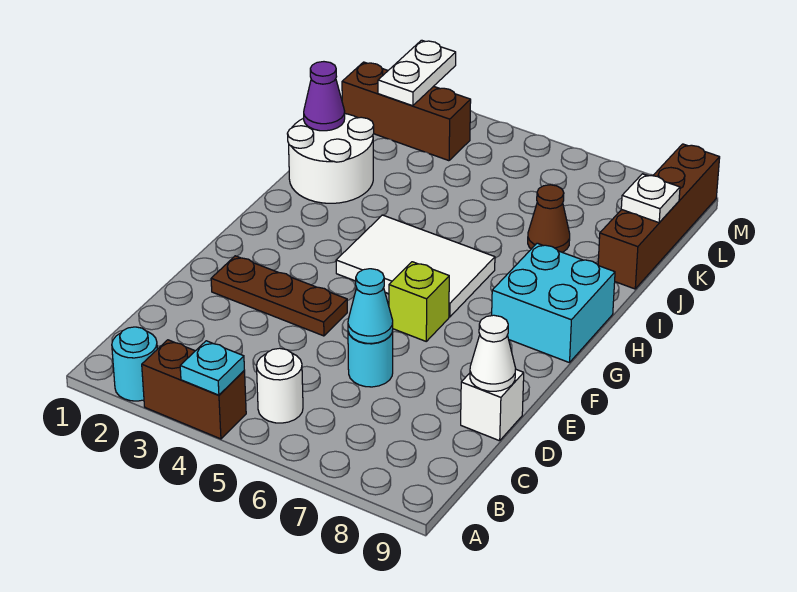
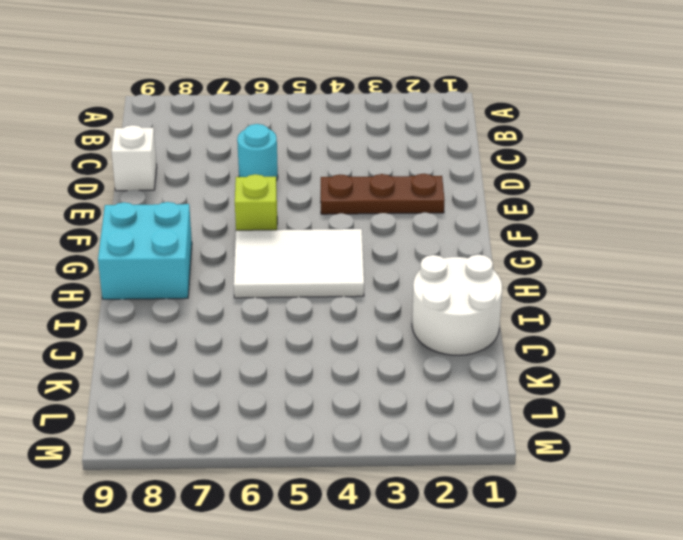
none -> cyan round brick A2 level 1
none -> brown brick A3:A4 level 1
none -> white round brick B5 level 1

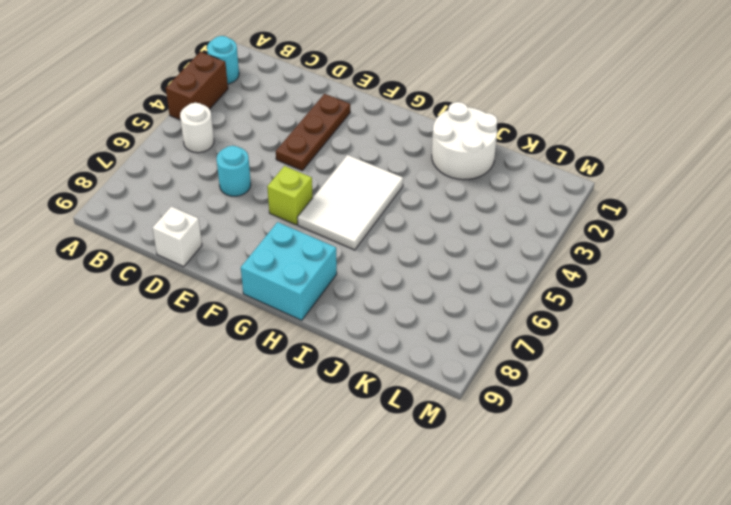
none -> brown cone J7 level 1
none -> brown brick J9:M9 level 1
none -> brown brick L1:L3 level 1

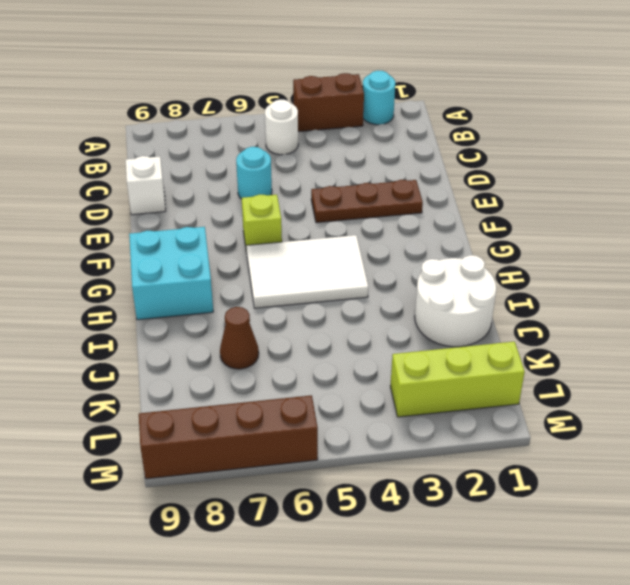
lime brick L1:L3 level 1 -> brown brick L1:L3 level 1
brown brick M6:M9 level 1 -> brown brick J9:M9 level 1
none -> cyan plate A4 level 2
none -> cyan cone D6 level 2
none -> white cone D9 level 2

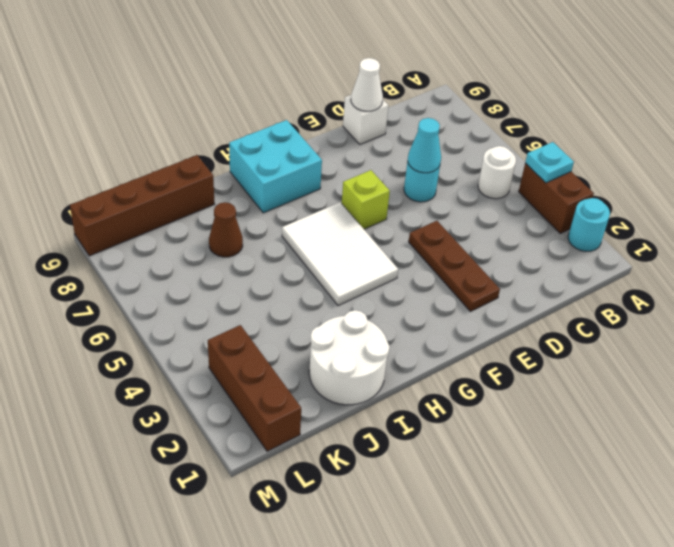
none -> purple cone J1 level 2
none -> white plate K9 level 2
none -> white plate L2:M2 level 2

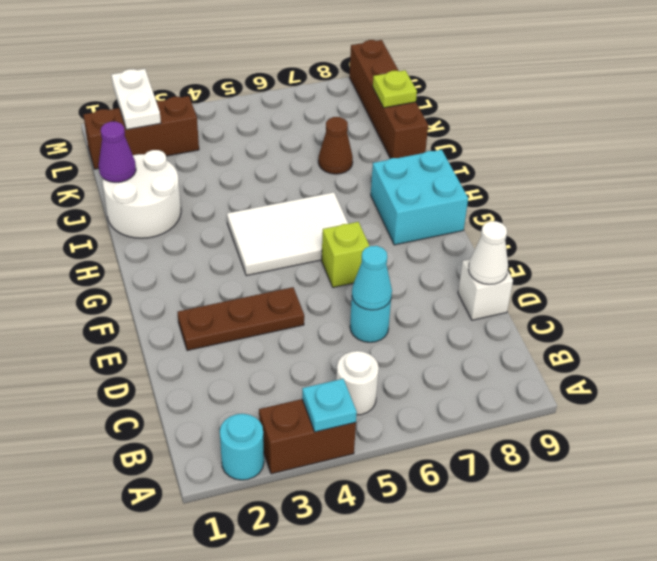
lime plate K9 level 2 -> white plate K9 level 2

